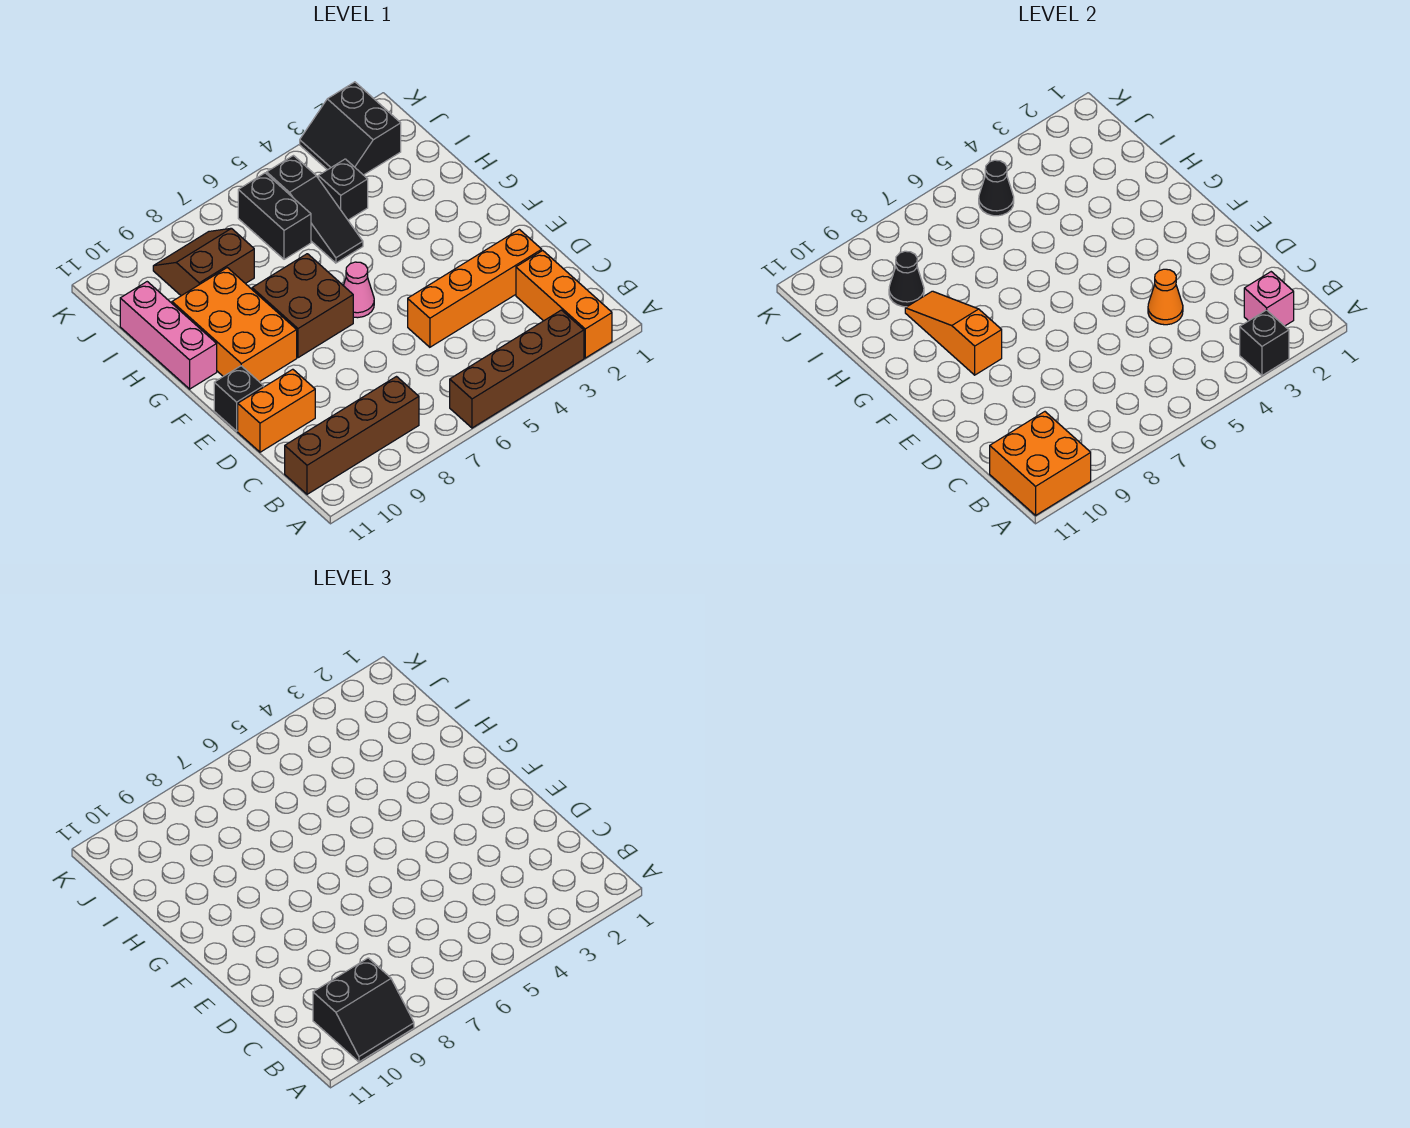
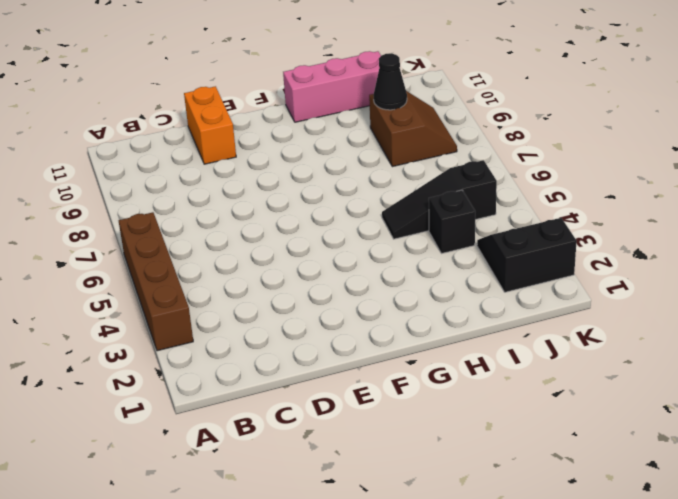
none -> orange brick A2:C2 level 1
none -> brown brick B8:B11 level 1
none -> orange brick D2:D5 level 1

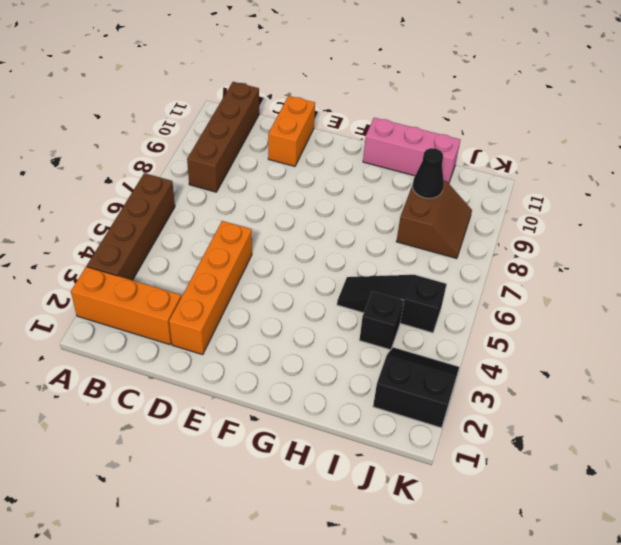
none -> black brick E11 level 1
none -> pink cone F6 level 1
none -> brown brick F7:G8 level 1

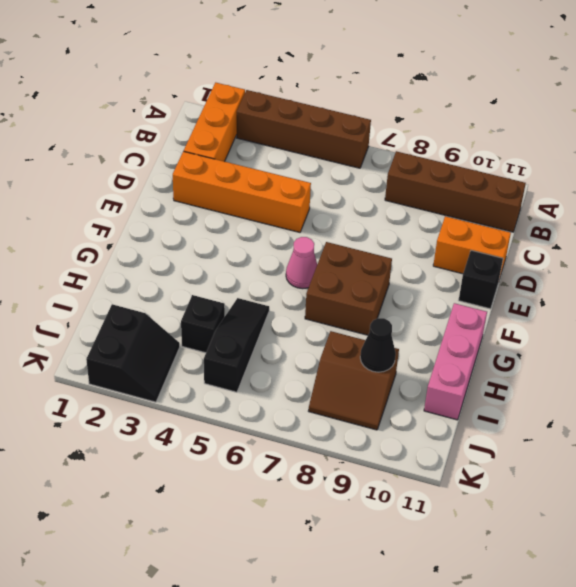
none -> orange brick F9:H10 level 1
none -> black brick I6:J6 level 1
none -> black brick A3 level 2

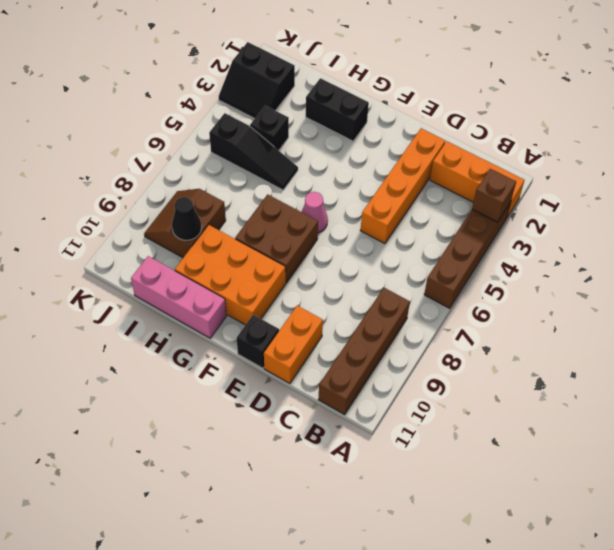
brown brick A3 level 2 -> black brick A3 level 2
black brick G2:H2 level 1 -> black brick I6:J6 level 1
none -> orange brick A10:B11 level 2
none -> pink brick B2 level 2
none -> orange cone D4 level 2

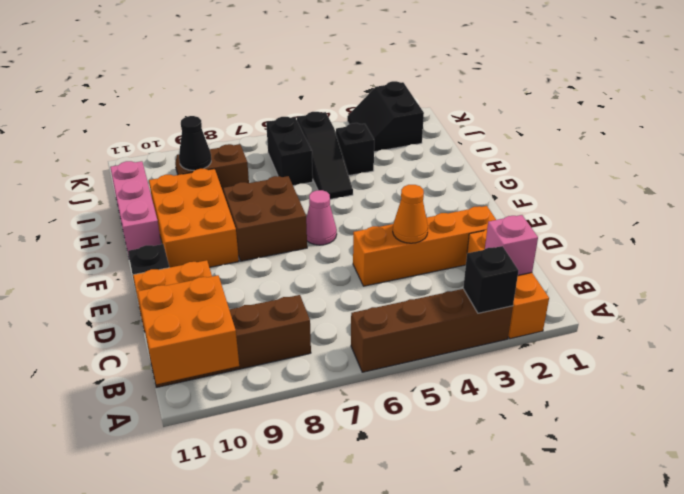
none -> orange slope F9:H9 level 2 top F
none -> black cone J5 level 2
none -> black slope A9:B10 level 3 top B

